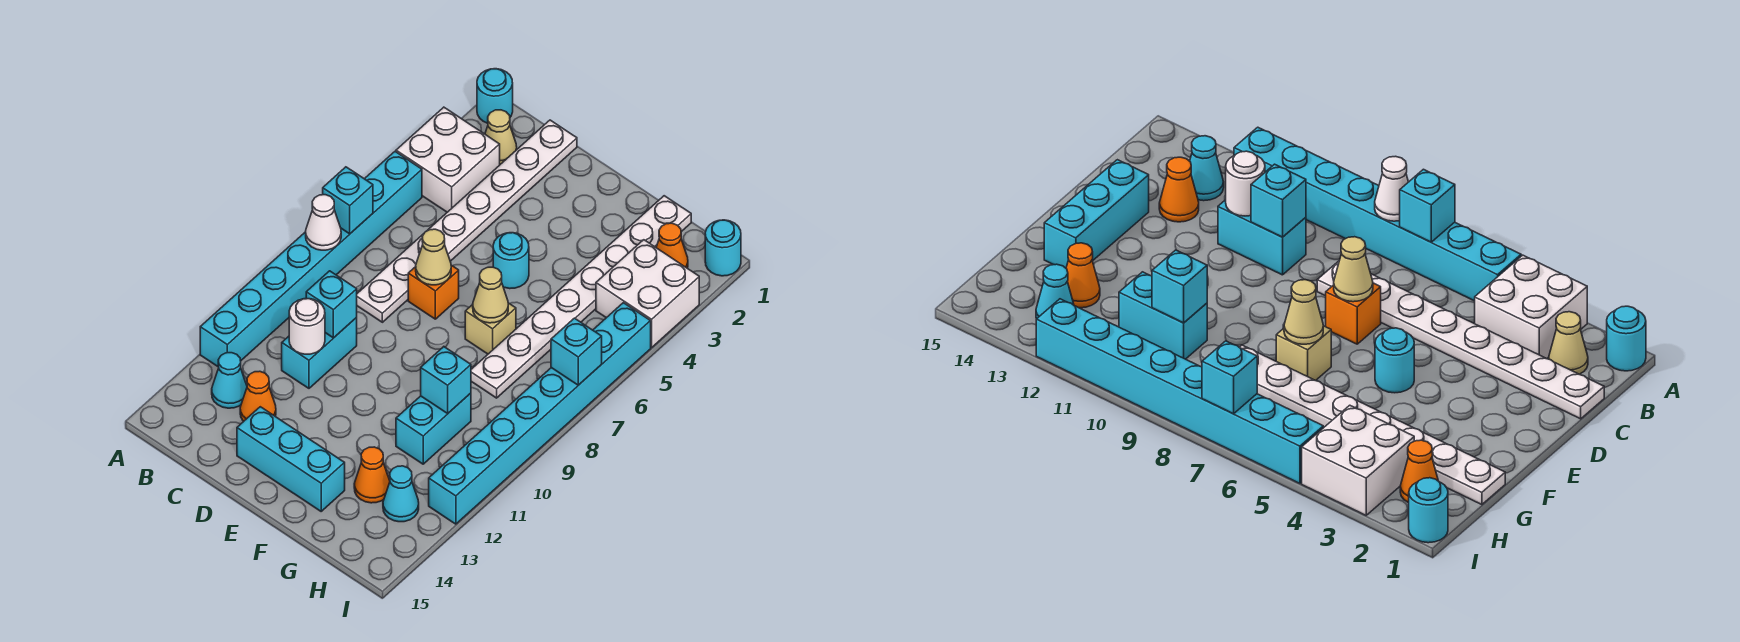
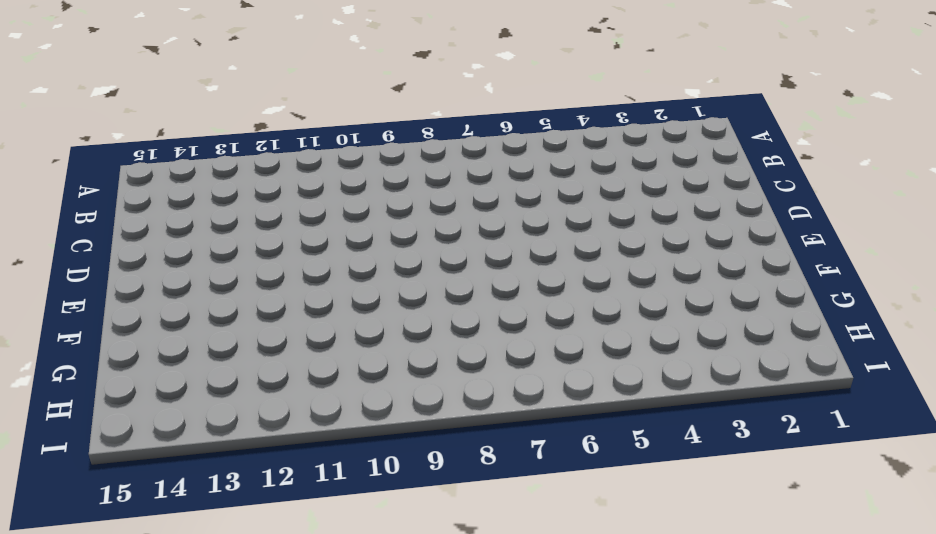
none -> cyan round brick A1 level 1
none -> white brick A3:B4 level 1
none -> cyan brick A5:A12 level 1

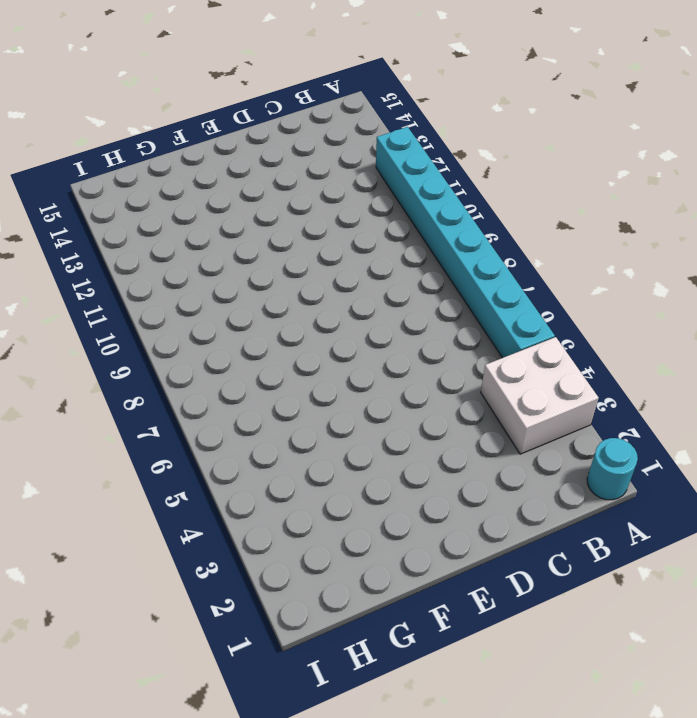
none -> tan cone B2 level 1
none -> cyan cone B13 level 1
none -> white plate C1:C8 level 1

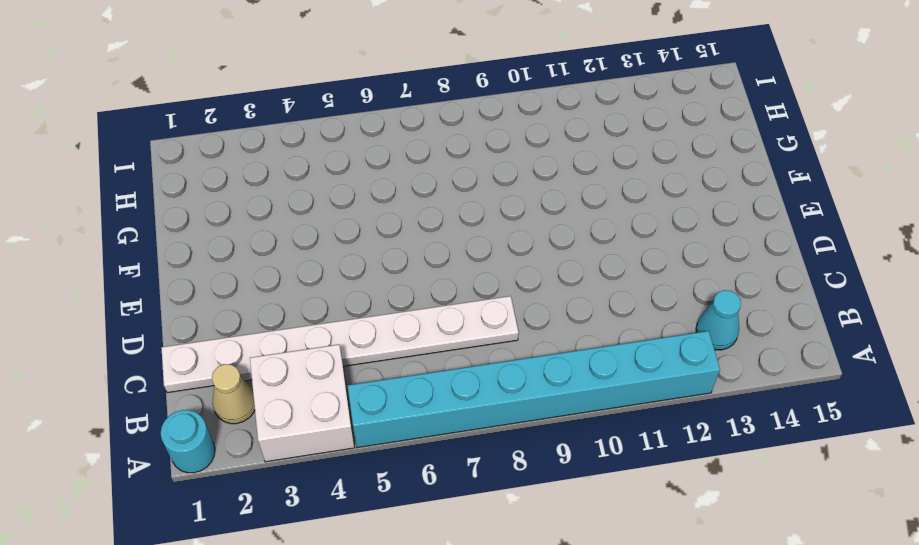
none -> cyan brick C10:C11 level 1
none -> orange cone C13 level 1
none -> orange brick D7 level 1

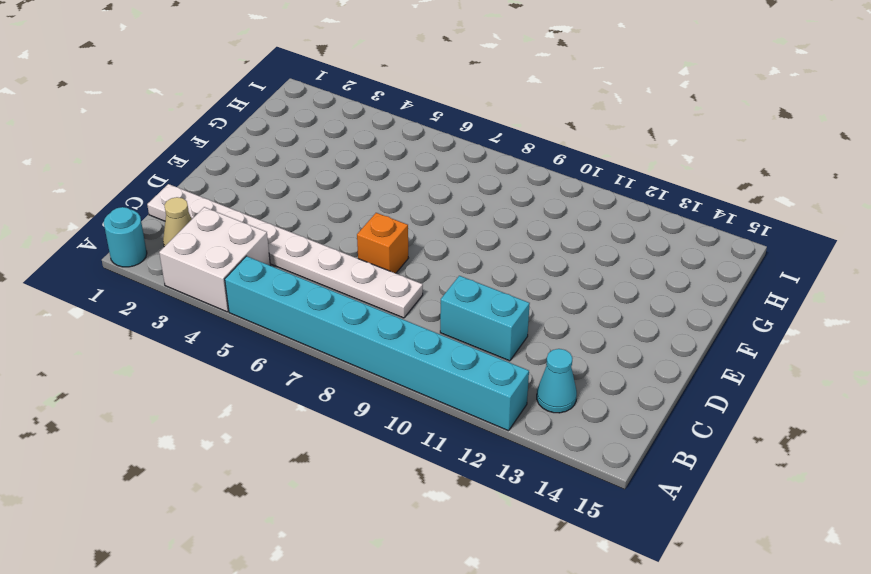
none -> orange cone C13 level 1
none -> cyan brick D14:F14 level 1
none -> cyan round brick E5 level 1

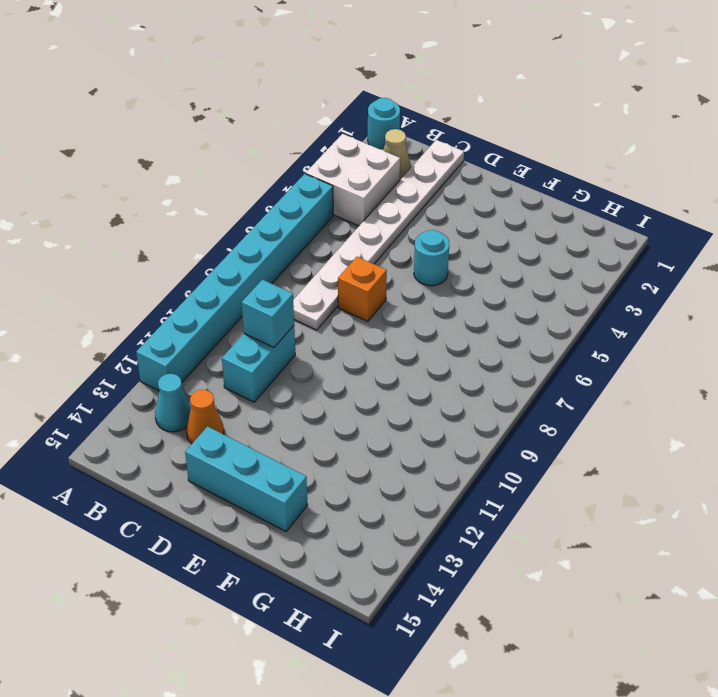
none -> tan brick F7 level 1
none -> white plate G1:G8 level 1
none -> cyan brick G10:G11 level 1

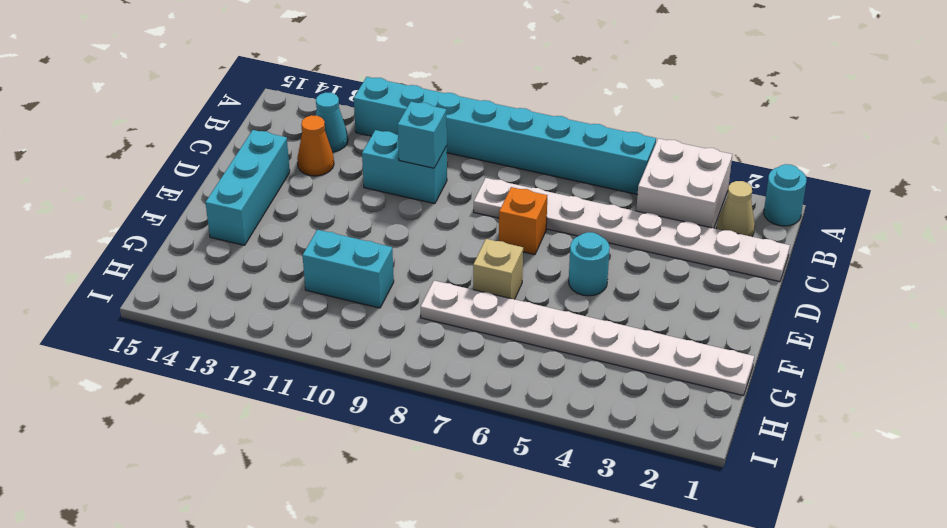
none -> orange cone G13 level 1
none -> orange cone H2 level 1
none -> white brick H3:I4 level 1

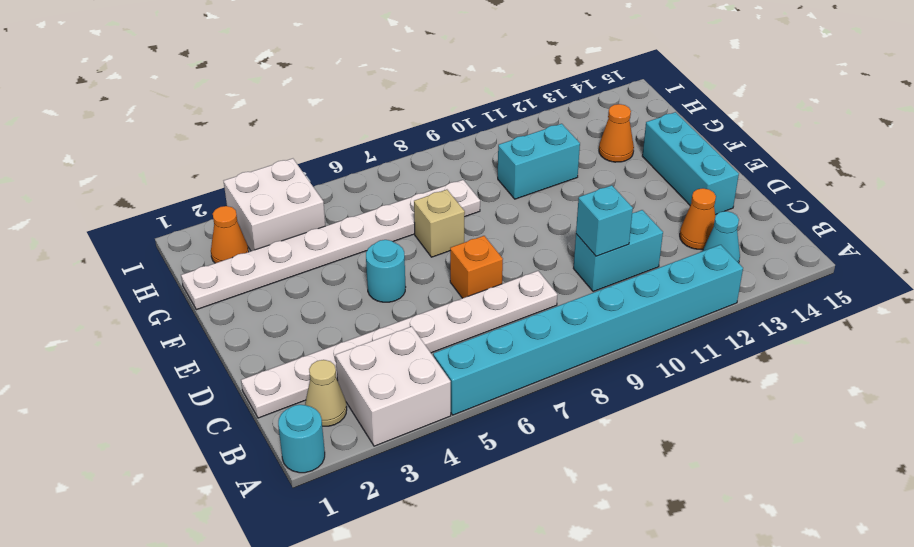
none -> cyan cone H13 level 1
none -> cyan round brick I1 level 1
none -> cyan brick I5:I12 level 1

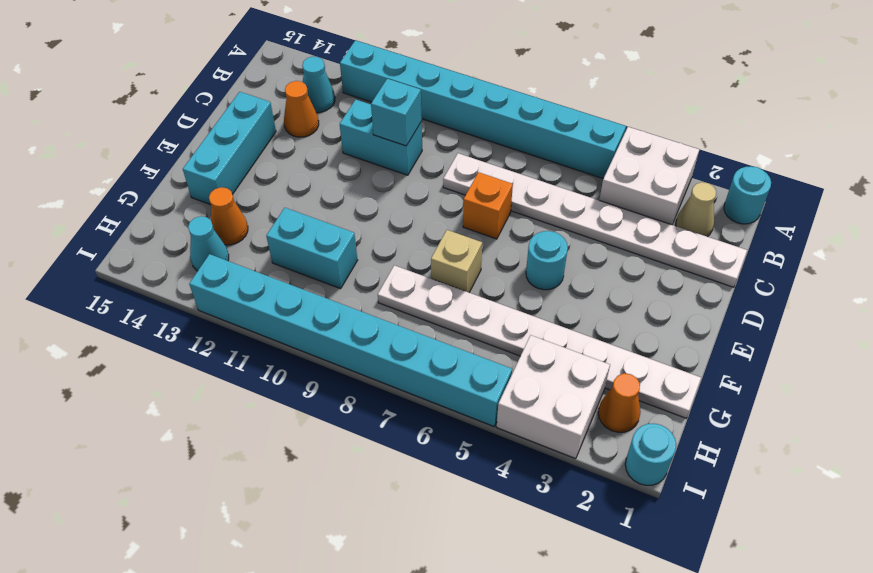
none -> cyan brick A7 level 2
none -> white cone A8 level 2
none -> white round brick C11 level 2

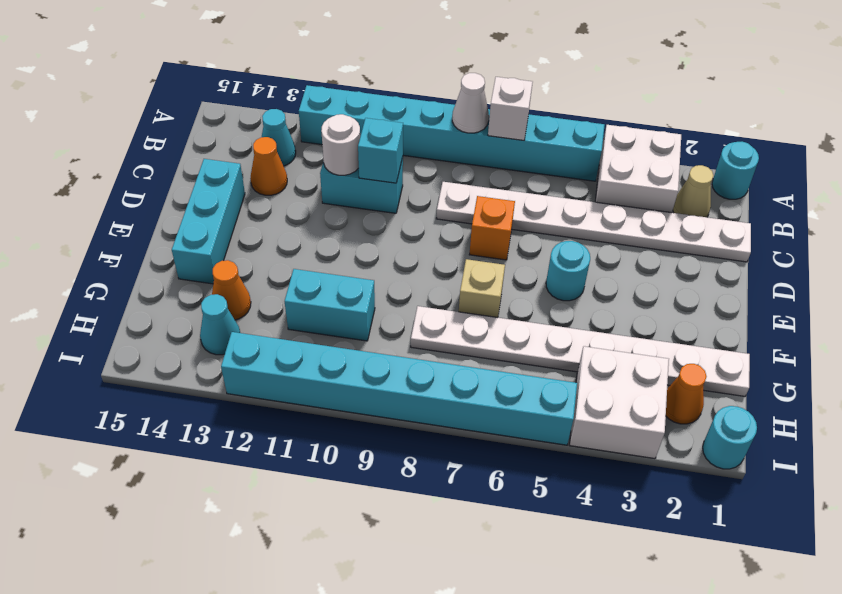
white brick A7 level 2 -> cyan brick A7 level 2
none -> tan cone D7 level 2
none -> tan cone F7 level 2
none -> cyan brick G10 level 2

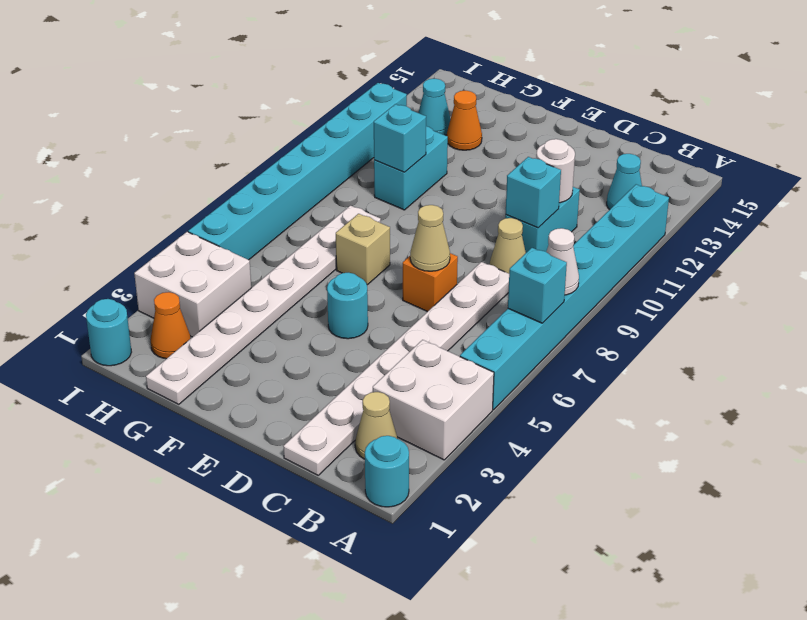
tan cone C9 level 1 -> tan cone F7 level 2
none -> orange cone C13 level 1
none -> cyan brick D14:F14 level 1
none -> cyan brick I7 level 2

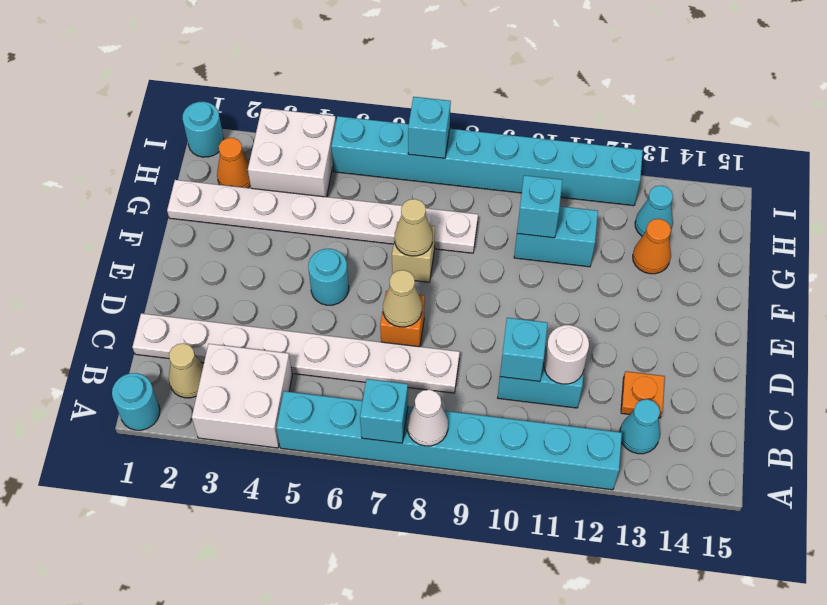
orange plate C13 level 1 -> orange cone C13 level 1
none -> cyan brick D14:F14 level 1

